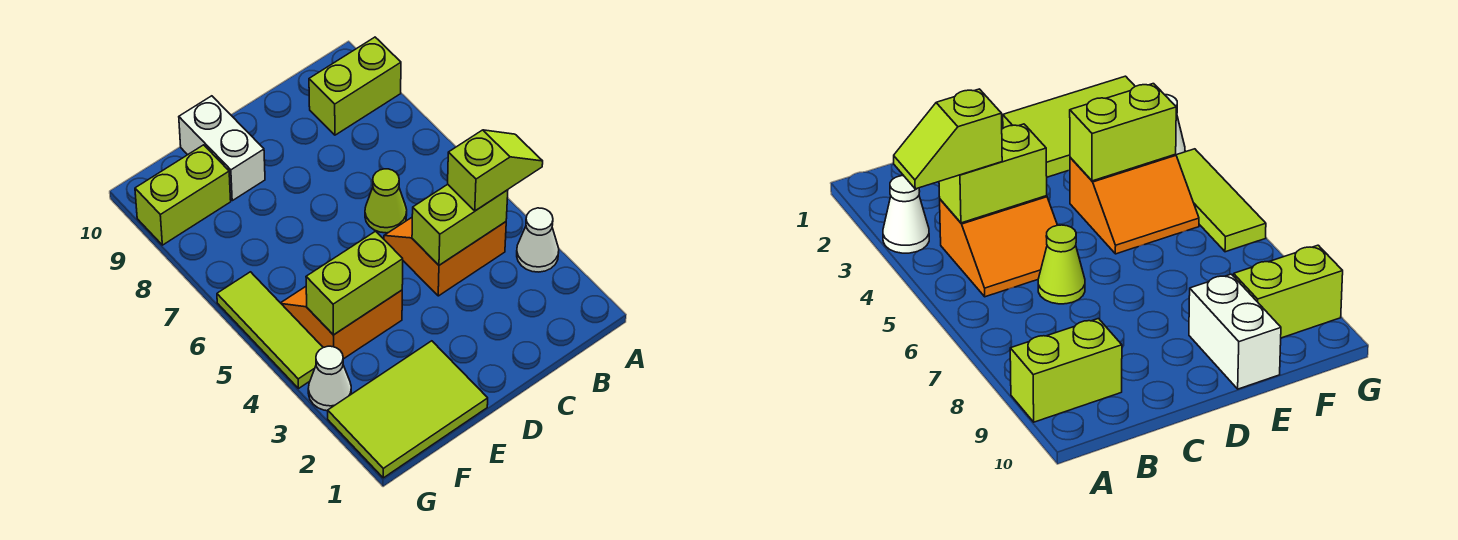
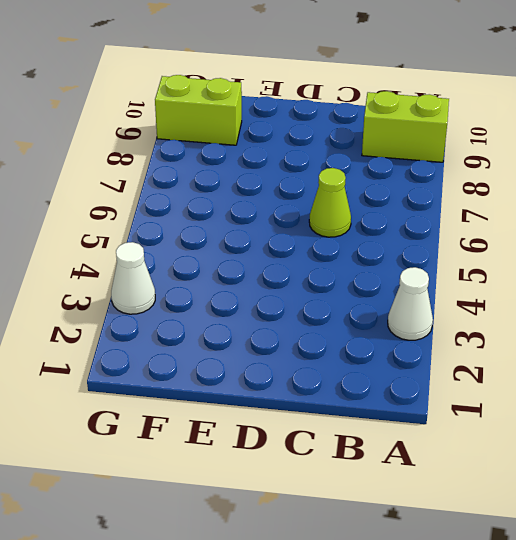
none -> orange slope B4:C5 level 1 top 4
none -> lime tile E1:G2 level 1
none -> orange slope E4:F5 level 1 top 4

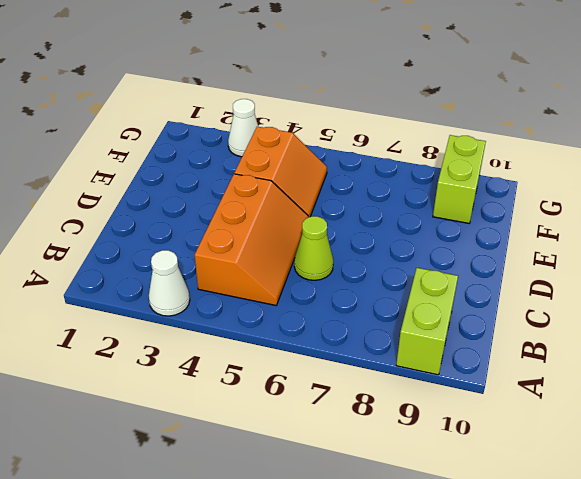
orange slope B4:D5 level 1 top 4 -> orange slope B4:C5 level 1 top 4
none -> lime tile E1:G2 level 1
none -> white brick E9:E10 level 1
none -> lime tile G4:G6 level 1

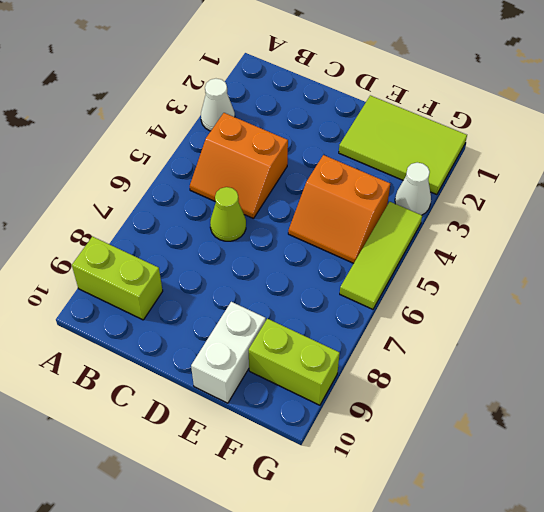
none -> lime brick B4:C4 level 2
none -> lime brick E4:F4 level 2
none -> lime slope A4:B4 level 3 top B

